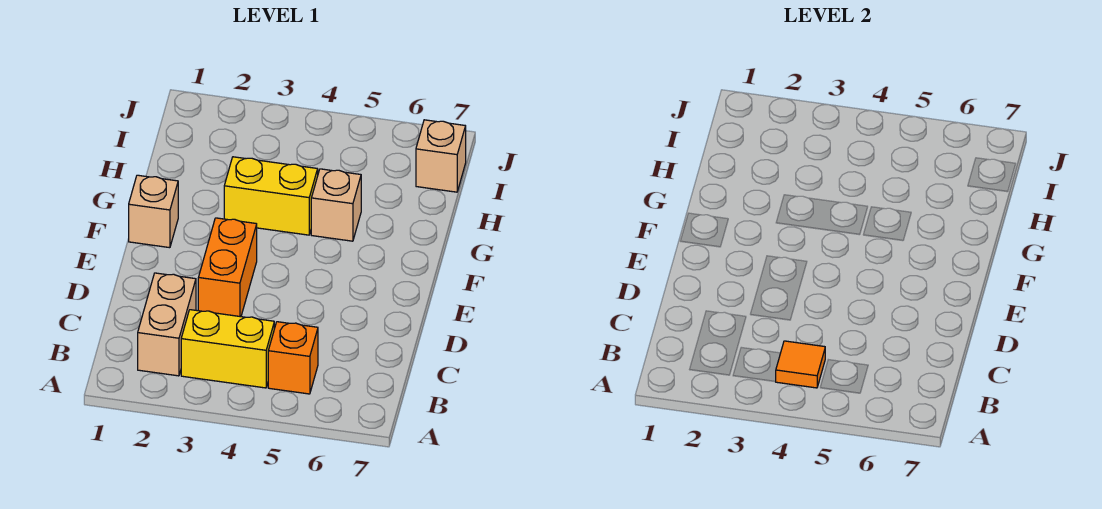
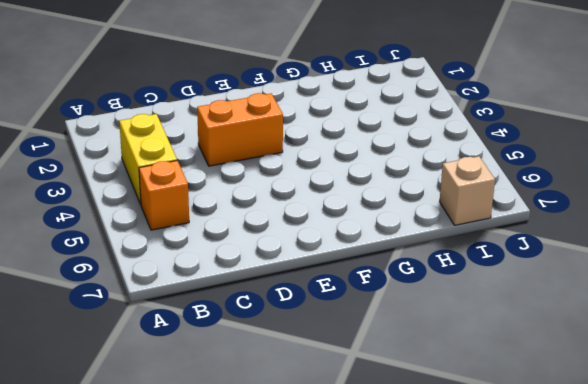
none -> tan brick B2:C2 level 1
none -> tan brick F1 level 1

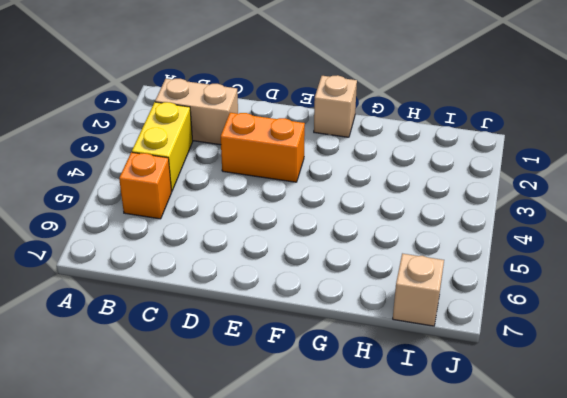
none -> yellow brick G3:G4 level 1
none -> tan brick G5 level 1

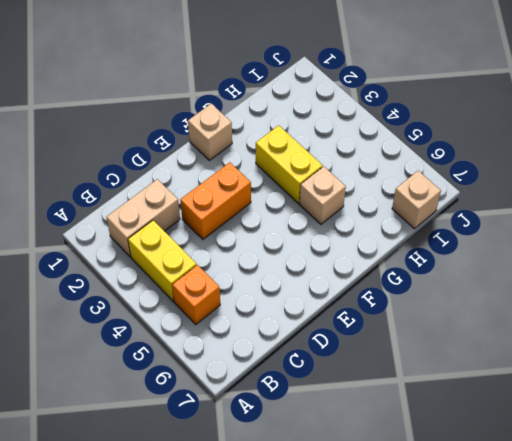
none -> orange tile B4 level 2

